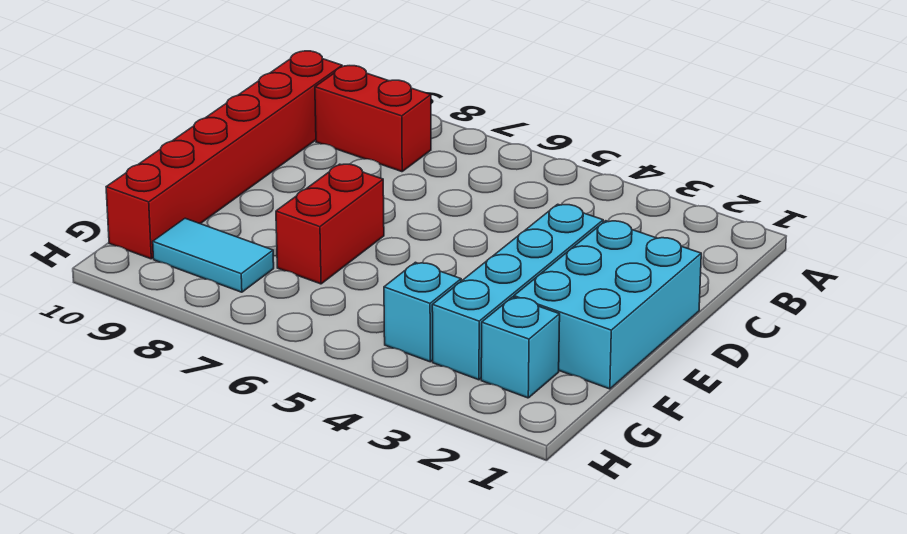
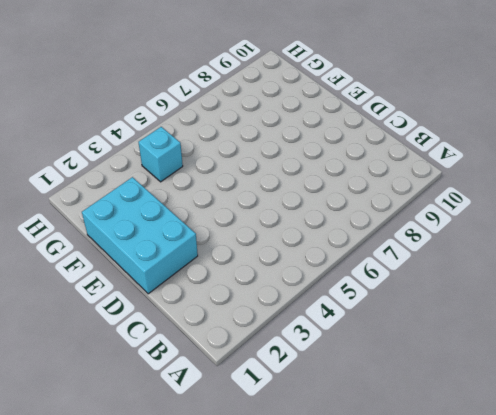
none -> red brick B8:B9 level 1
none -> red brick B10:G10 level 1

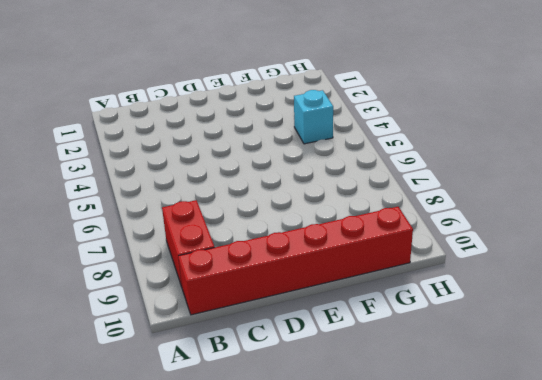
none -> cyan brick D1:F2 level 1
none -> cyan brick D3:G3 level 1

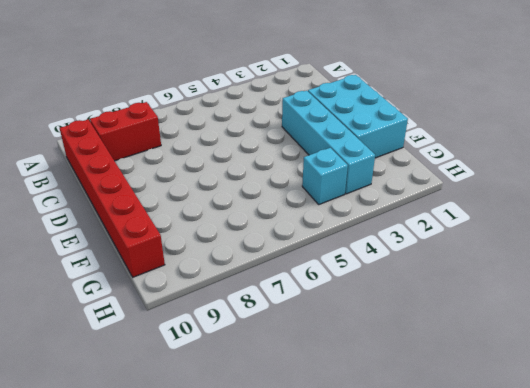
none -> red brick E7:F7 level 1
none -> cyan brick G2 level 1

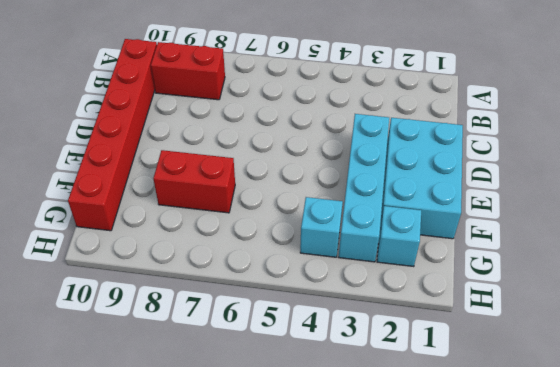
red brick F7:F8 level 1 -> red brick E7:F7 level 1
none -> cyan tile G8:G9 level 1

